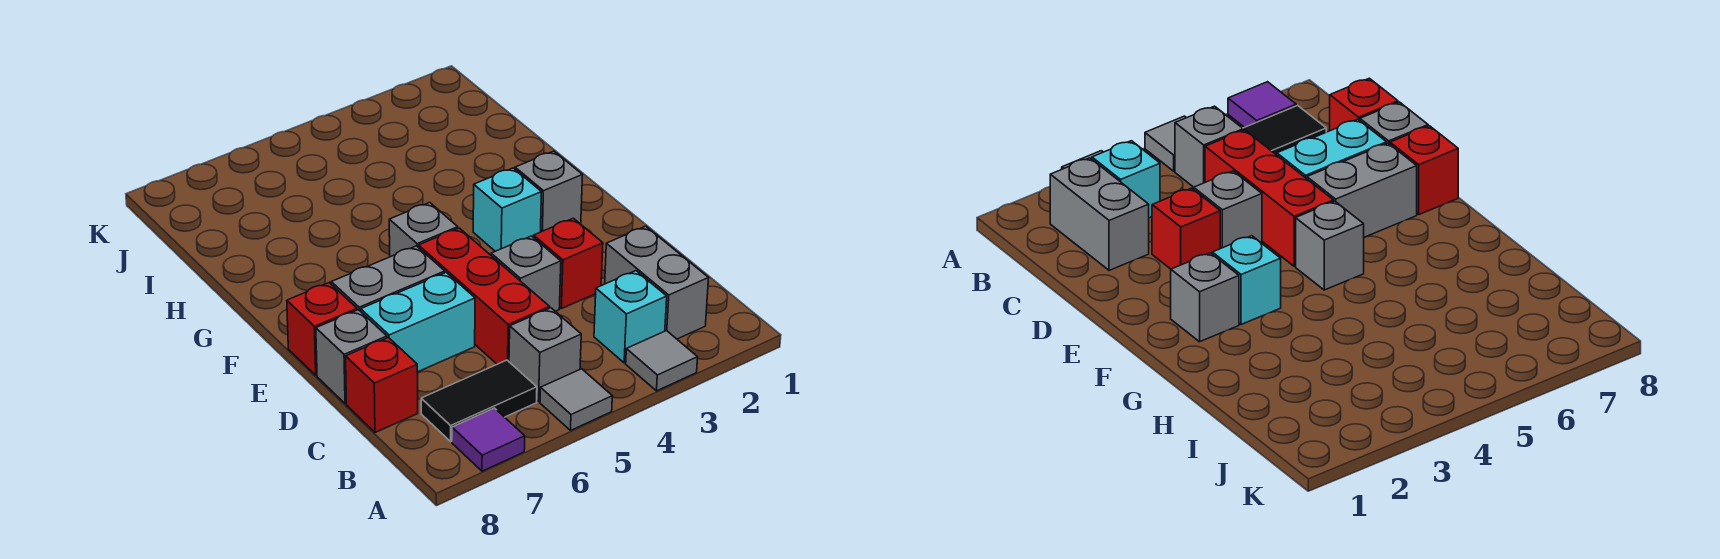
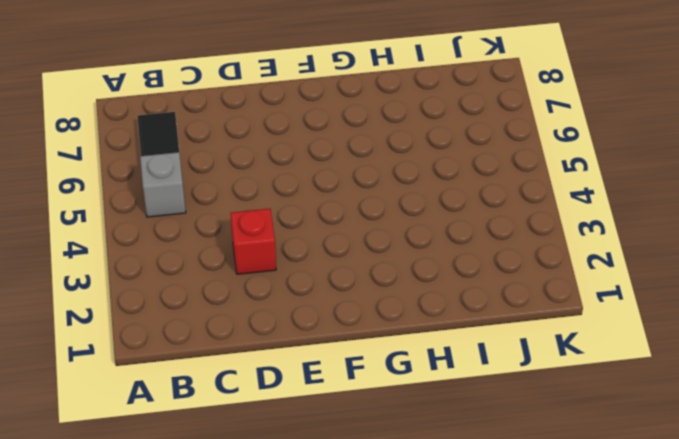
none -> grey tile A3 level 1
none -> grey tile A5 level 1
none -> purple tile A7 level 1

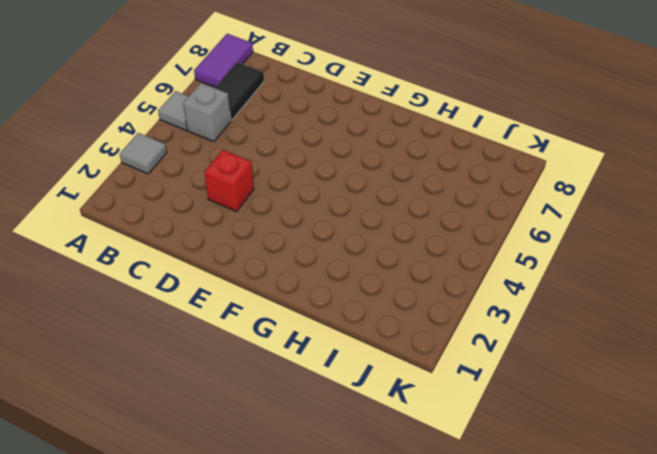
purple tile A7:A8 level 1 -> purple tile A7 level 1
none -> grey brick B2:C2 level 1
none -> cyan brick B3 level 1
none -> red brick C5:E5 level 1

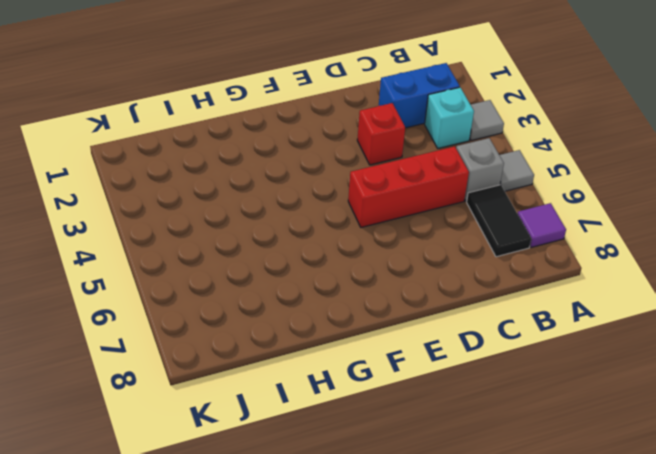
blue brick B2:C2 level 1 -> grey brick B2:C2 level 1
none -> red brick C8 level 1
none -> grey brick D4 level 1
none -> cyan brick D6:D7 level 1

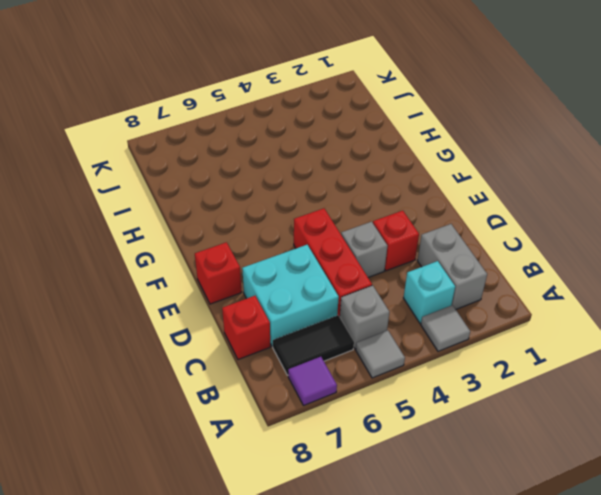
cyan brick C6:D7 level 1 -> cyan brick D6:D7 level 1
none -> grey brick D8 level 1
none -> grey brick E6:E7 level 1
none -> grey brick F2 level 1

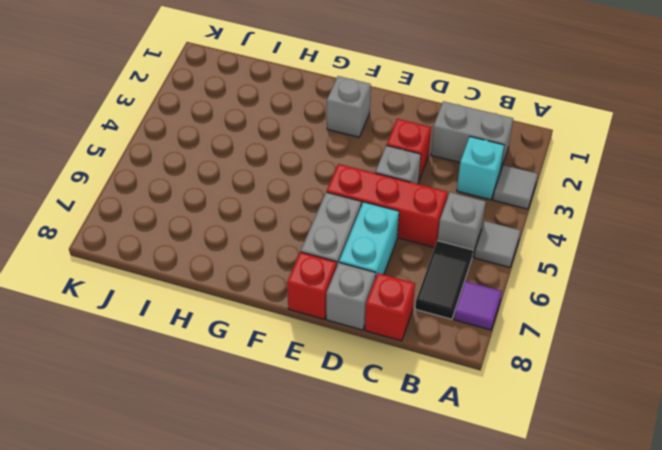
none -> cyan brick F3 level 1
none -> grey brick F5 level 1

